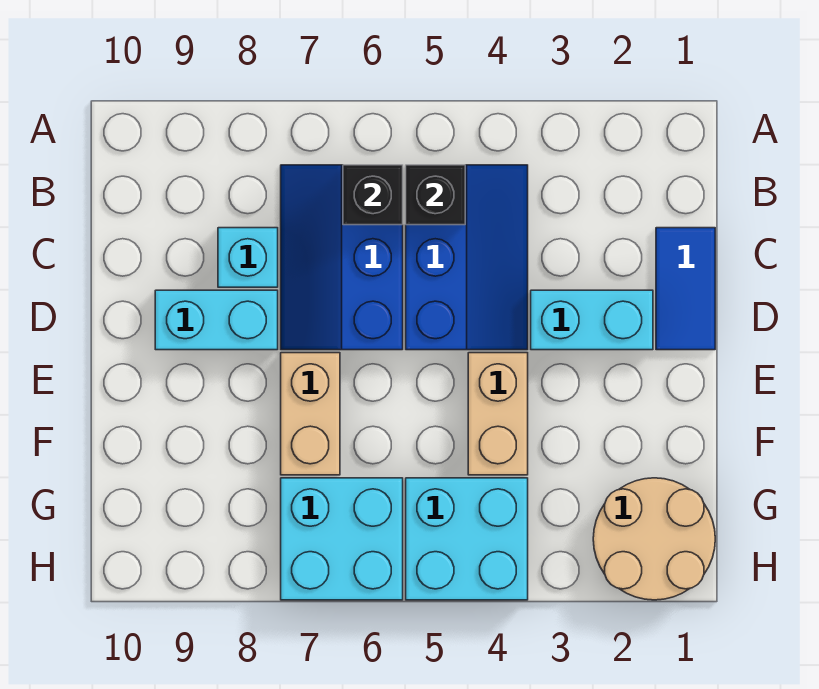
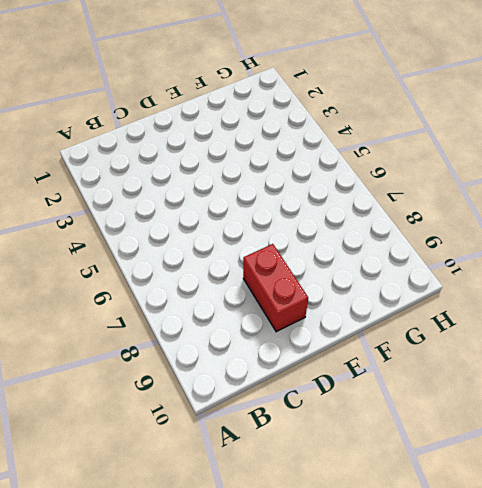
red brick D8:D9 level 1 -> cyan brick D8:D9 level 1
none -> blue slope B4:D5 level 1 top 5
none -> blue slope B6:D7 level 1 top 6
none -> blue tile C1:D1 level 1

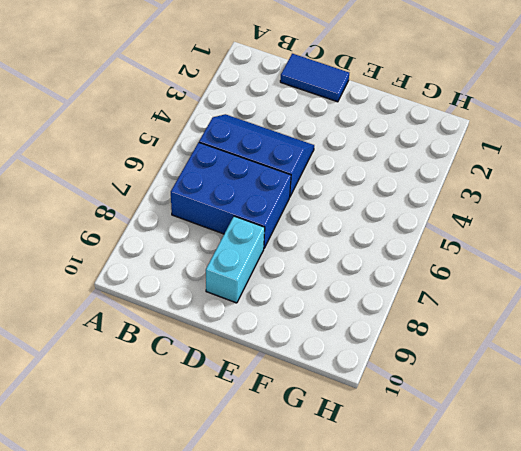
blue brick B6:D7 level 1 -> blue slope B6:D7 level 1 top 6
none -> cyan brick C8 level 1
none -> cyan brick D2:D3 level 1
none -> tan brick E4:F4 level 1

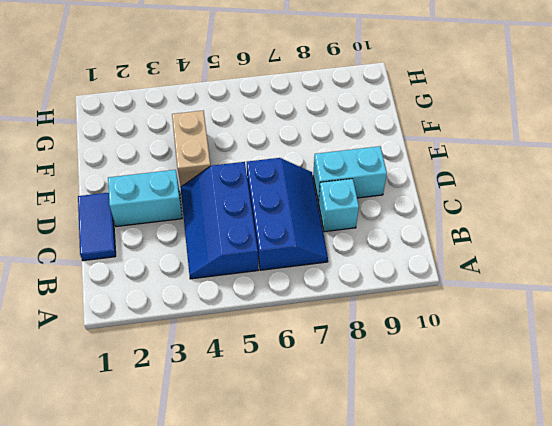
none -> tan brick E7:F7 level 1
none -> tan round brick G1:H2 level 1
none -> cyan brick G4:H5 level 1

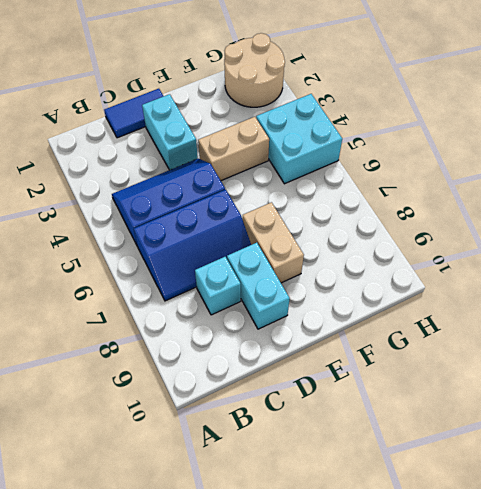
tan brick E7:E8 level 1 -> tan brick E7:F7 level 1
none -> cyan brick G6:H7 level 1
none -> black brick B5 level 2
none -> black brick B6 level 2

